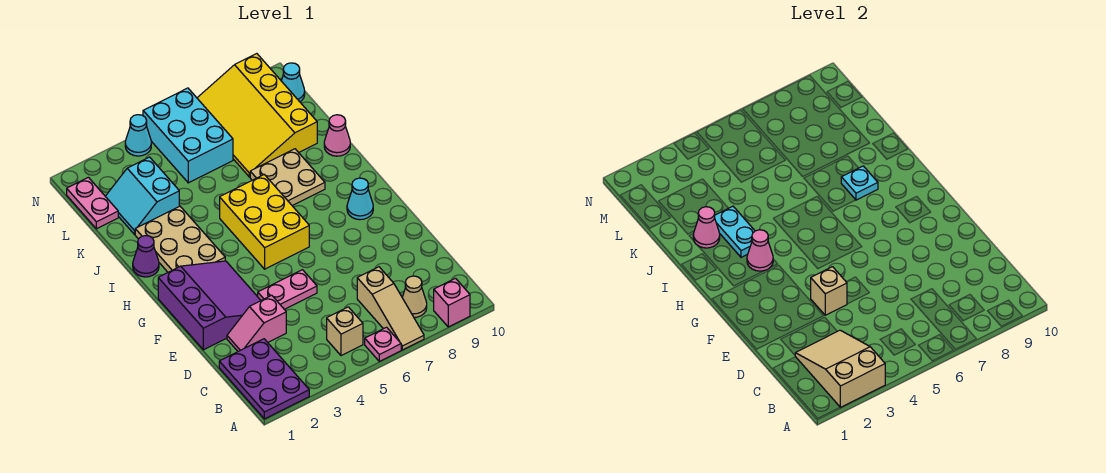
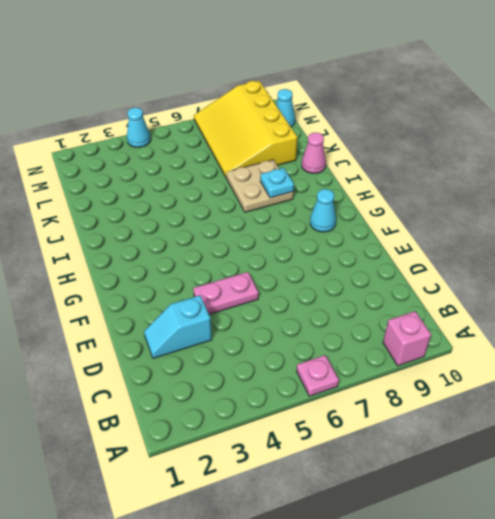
cyan slope D2:D3 level 1 top 3 -> pink slope D2:D3 level 1 top 3
none -> purple plate A1:C2 level 1
none -> tan slope A7:C7 level 1 top C
none -> tan brick B5 level 1

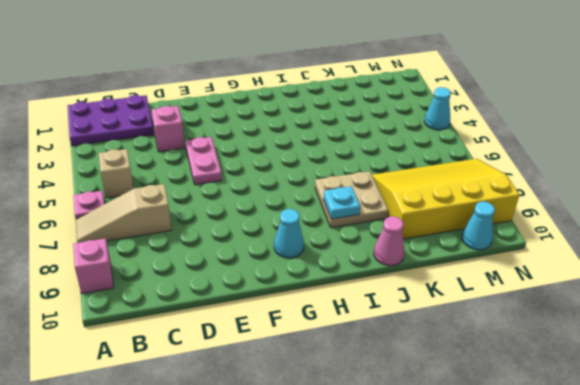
none -> tan cone B8 level 1
none -> purple slope E1:G3 level 1 top 1
none -> yellow brick G5:I6 level 1

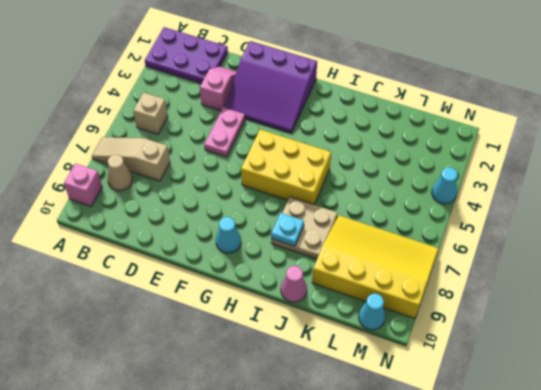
none -> pink plate A6 level 1
none -> tan plate H2:J3 level 1
none -> purple cone I1 level 1

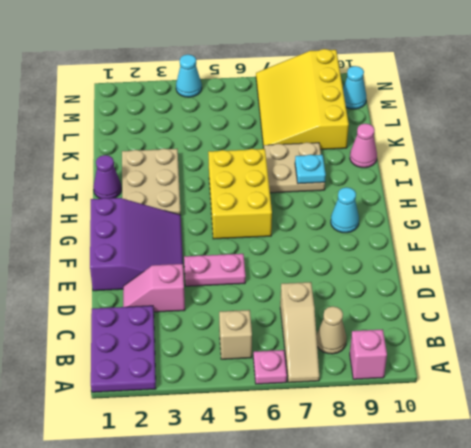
none -> cyan slope K2:L3 level 1 top 3
none -> pink plate L1:M1 level 1
none -> cyan brick L5:N6 level 1

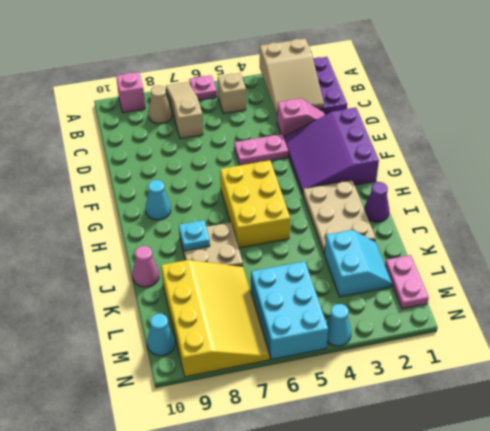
none -> tan brick E4 level 2
none -> pink cone H3 level 2
none -> cyan plate I3:J3 level 2

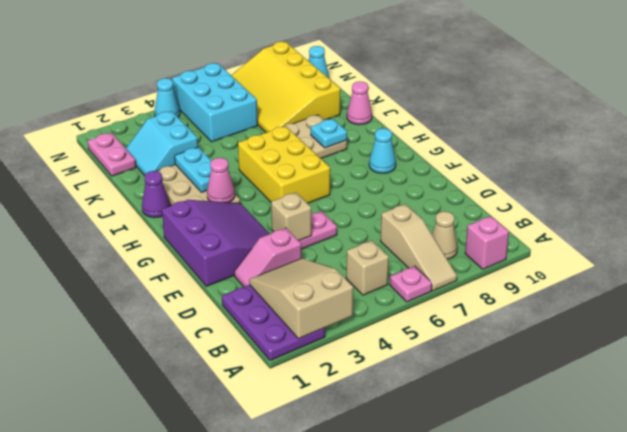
none -> pink cone J2 level 2

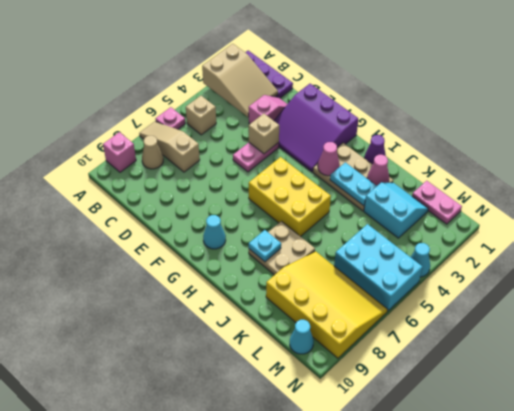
none -> pink cone J10 level 1

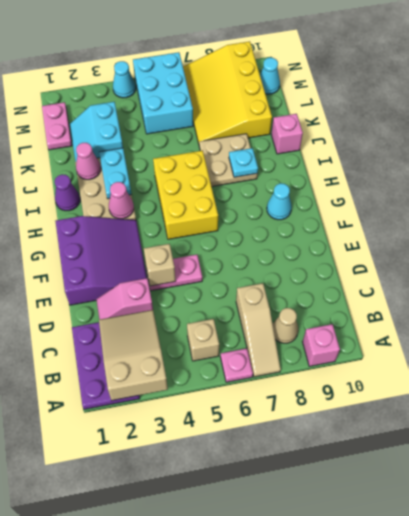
pink brick J10 level 1 -> pink cone J10 level 1

